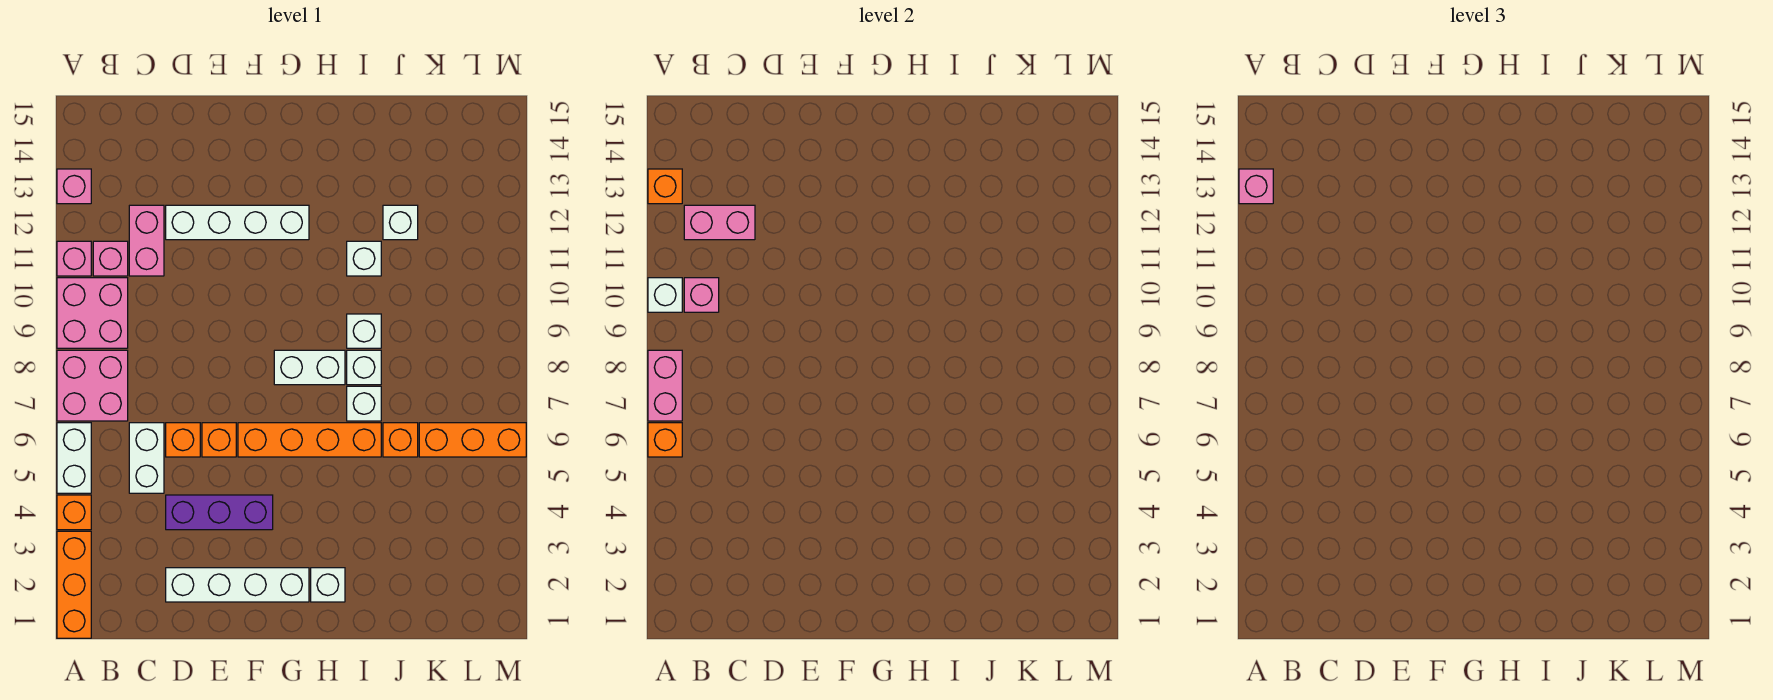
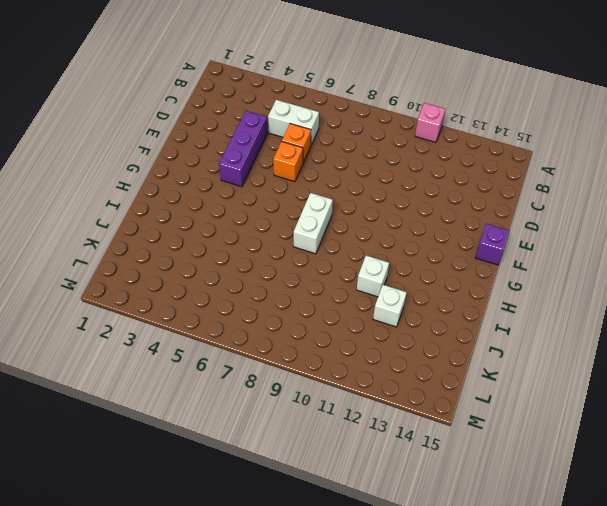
purple brick F15 level 1 -> none
none -> orange brick A1:A3 level 1
none -> orange brick A4 level 1
none -> white brick A5:A6 level 1
none -> pink brick A7:B8 level 1

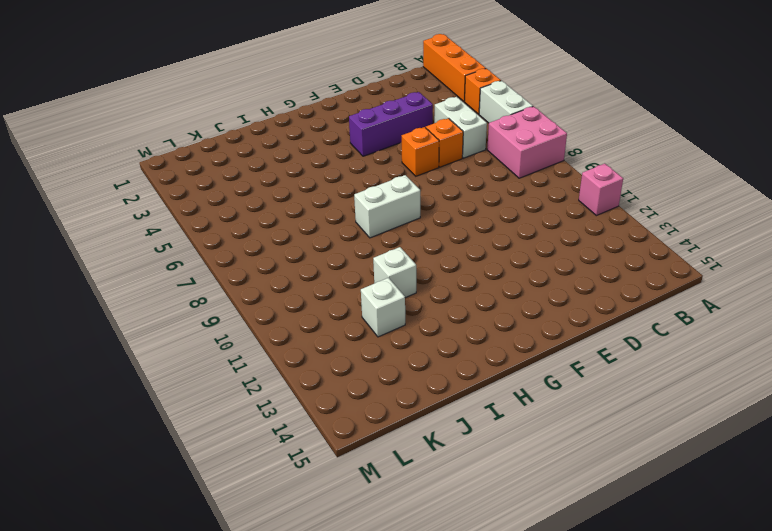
none -> pink brick A9:B10 level 1
none -> pink brick A13 level 1
none -> pink brick B11 level 1
none -> pink brick C11:C12 level 1

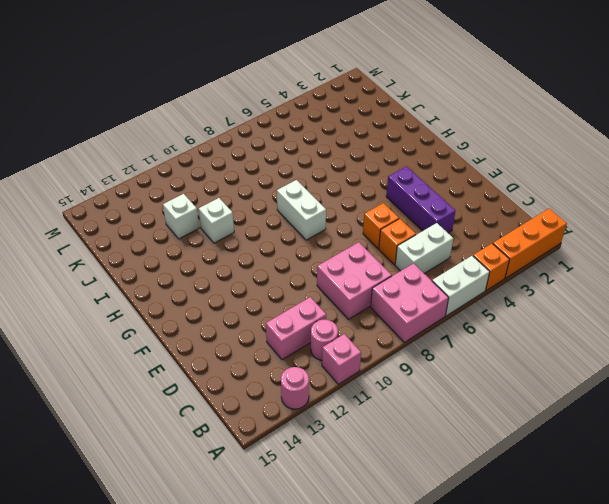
pink round brick A13 level 1 -> pink brick A13 level 1
pink round brick B11 level 1 -> pink brick B11 level 1
pink brick C8:D9 level 1 -> pink brick A9:B10 level 1
none -> white brick D2:G2 level 1
none -> white brick D12:G12 level 1
none -> orange brick F6:I6 level 1
none -> white brick H2 level 1

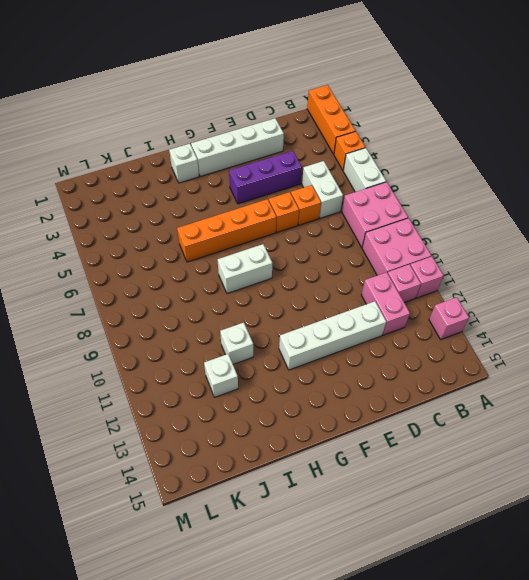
none -> white brick I7 level 1
none -> white brick I8 level 1
none -> white brick I9 level 1
none -> orange brick J6 level 1

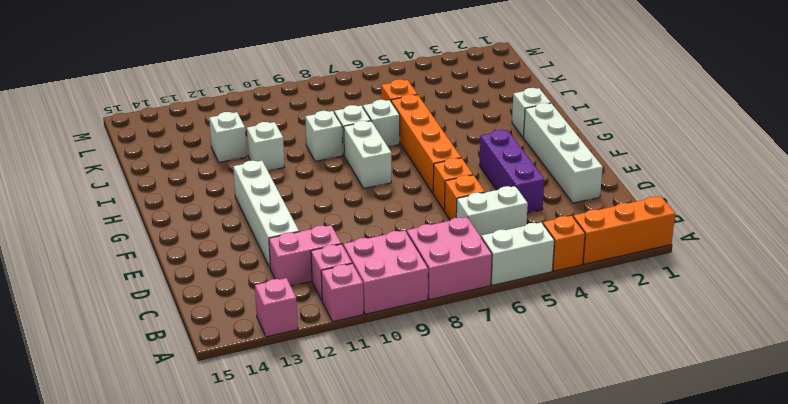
none -> orange brick K6:M6 level 1
none -> orange brick A6 level 2
none -> pink brick A7:A8 level 2
none -> white brick A10 level 2

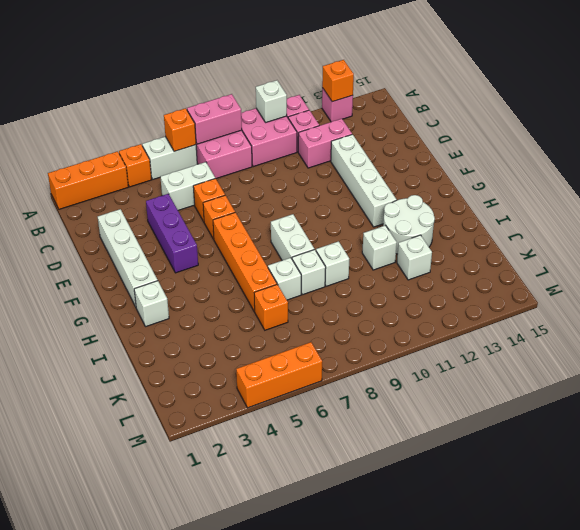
white round brick H12:I13 level 1 -> none
orange brick M4:M6 level 1 -> orange brick K6:M6 level 1
none -> pink brick B10 level 2
none -> pink brick B12:C12 level 2
none -> pink brick A13 level 3

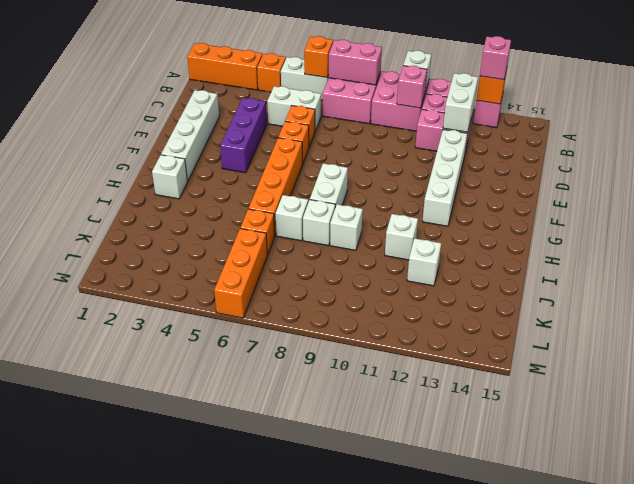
white brick B12:C12 level 2 -> pink brick B12:C12 level 2

